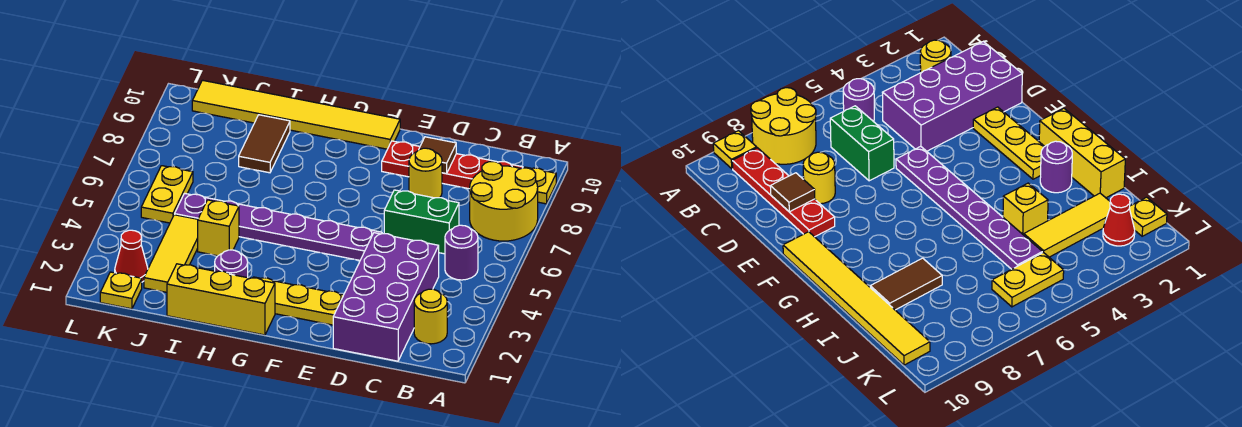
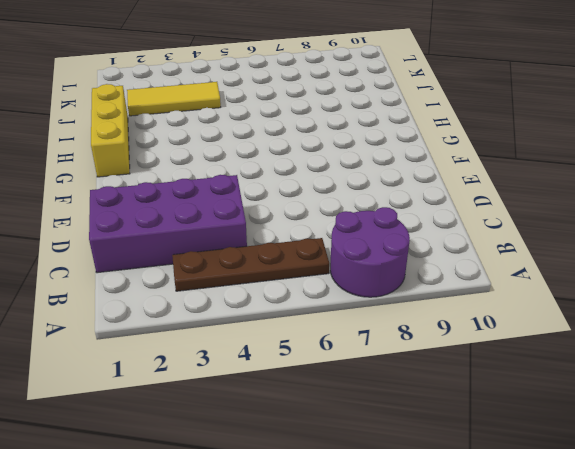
purple round brick A7:B8 level 1 -> yellow round brick A7:B8 level 1
brown plate B3:B6 level 1 -> purple round brick B5 level 1
none -> yellow plate A9 level 1
none -> yellow round brick B2 level 1
none -> red plate B9:E9 level 1

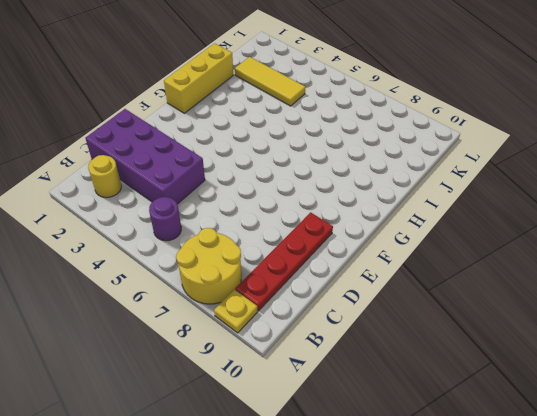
none -> green brick C6:D6 level 1
none -> yellow round brick D8 level 1
none -> yellow plate E2:G2 level 1

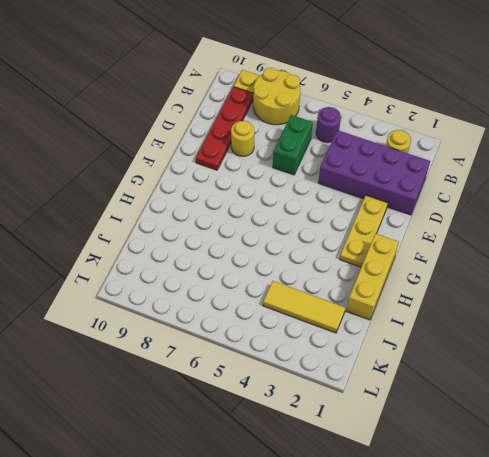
none -> purple plate E5:J5 level 1
none -> yellow tile F10:K10 level 1
none -> purple round brick H2 level 1

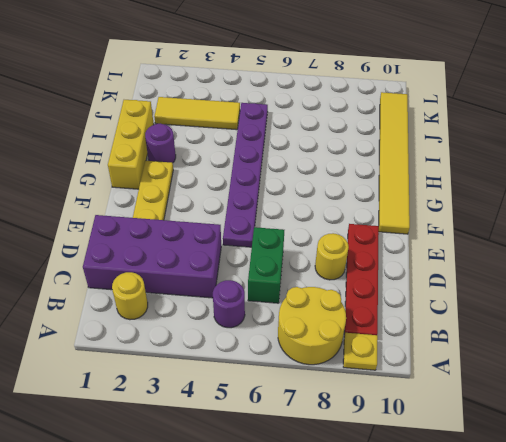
none -> yellow brick I4 level 1
none -> brown tile I8:I9 level 1
none -> yellow plate K1 level 1

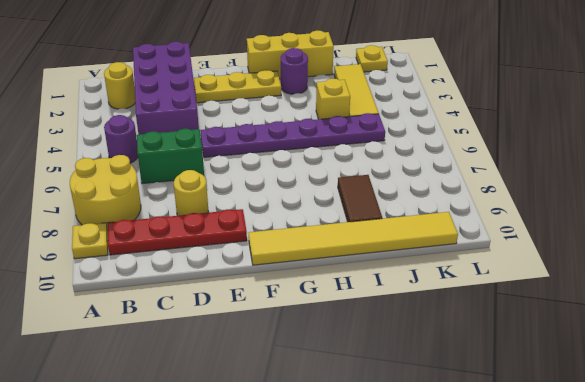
none -> red cone K2 level 1
none -> yellow plate K5:K6 level 1
none -> brown tile D9 level 2

